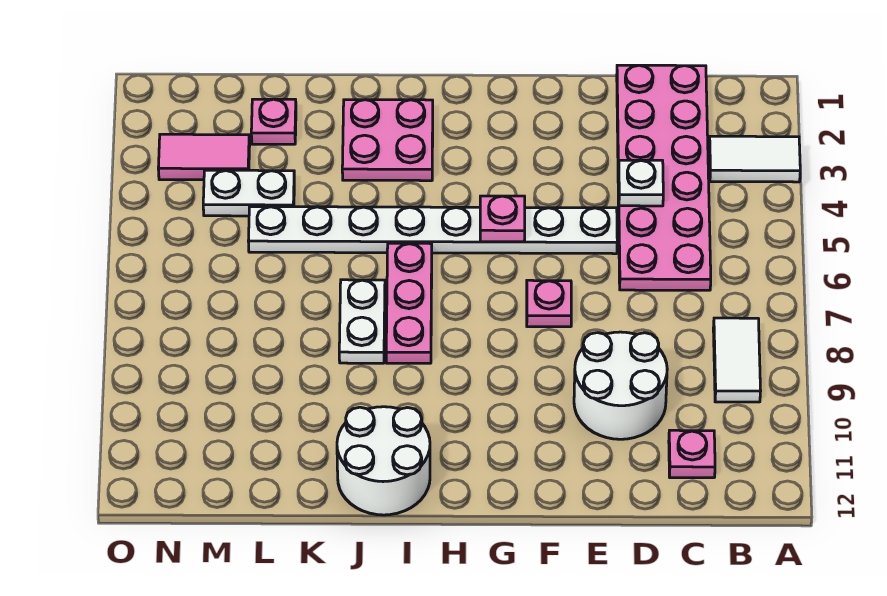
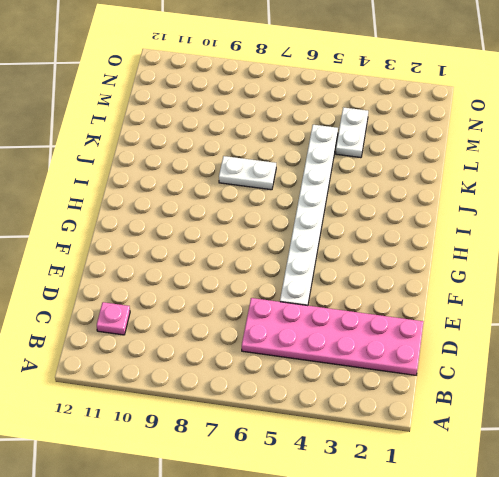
none -> white tile A3:B3 level 1
none -> white tile B8:B9 level 1
none -> white round brick D9:E10 level 1

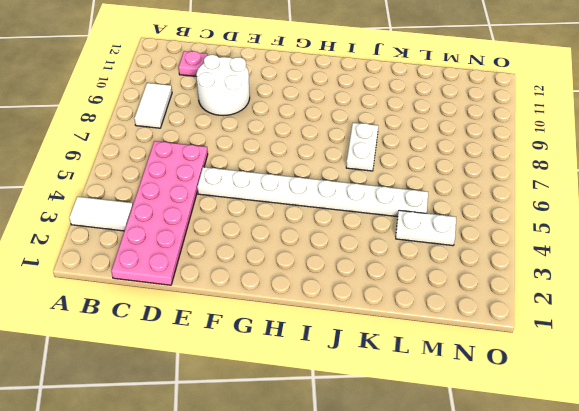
none -> pink plate F7 level 1
none -> pink plate I2:J3 level 1
none -> pink plate I6:I8 level 1

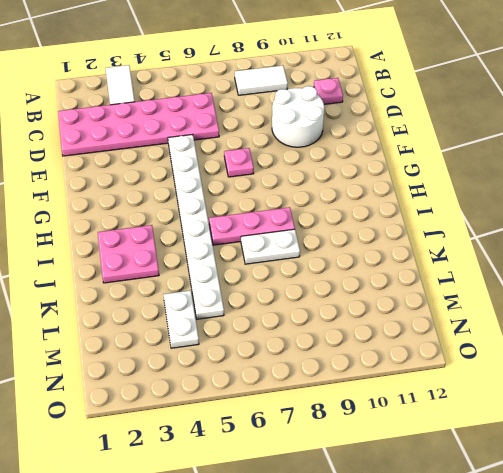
none -> white round brick I11:J12 level 1
none -> pink plate L2 level 1
none -> pink tile M3:N3 level 1

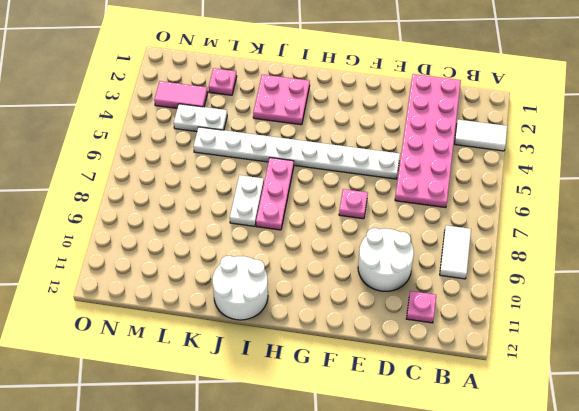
none -> white plate D4 level 2
none -> pink plate G5 level 2

